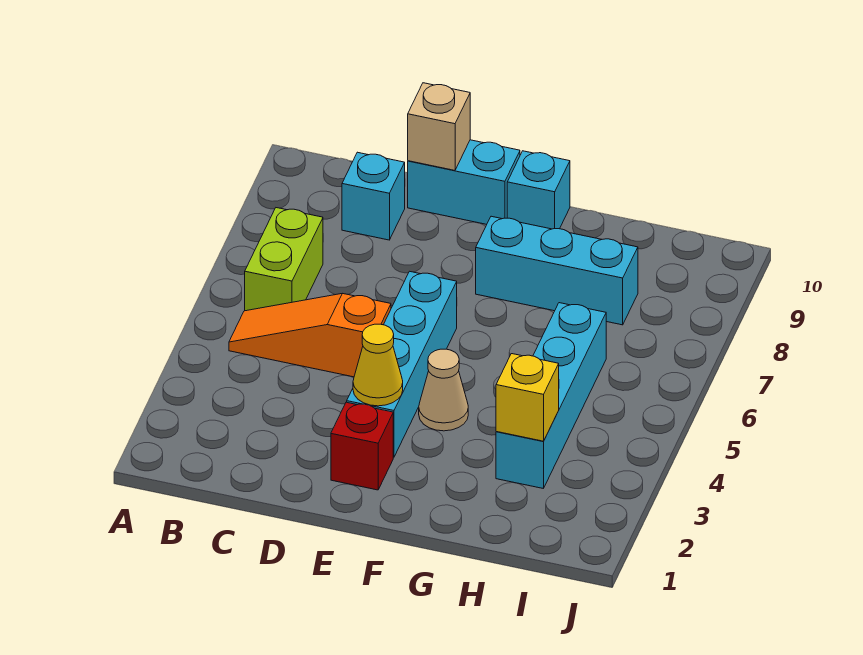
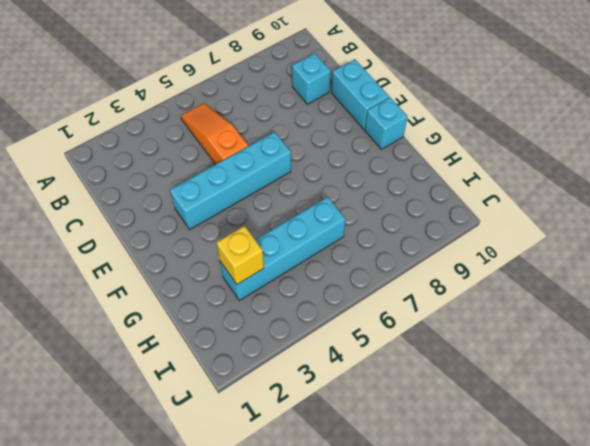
none -> lime brick B6:B7 level 1
none -> red brick E2 level 1
none -> tan cone F4 level 1

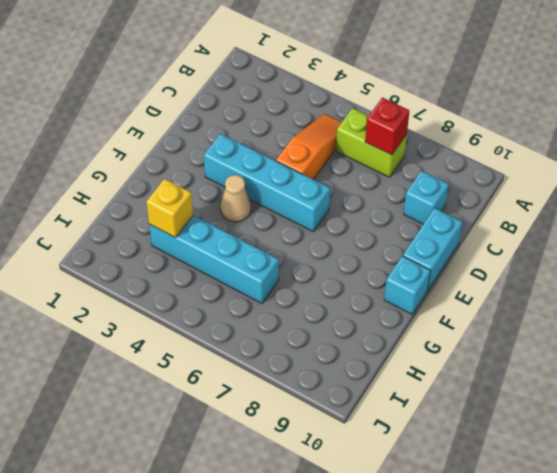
red brick B7 level 2 -> red brick E2 level 1
none -> cyan brick F8:H8 level 1
none -> tan brick D10 level 2
none -> yellow cone E3 level 2

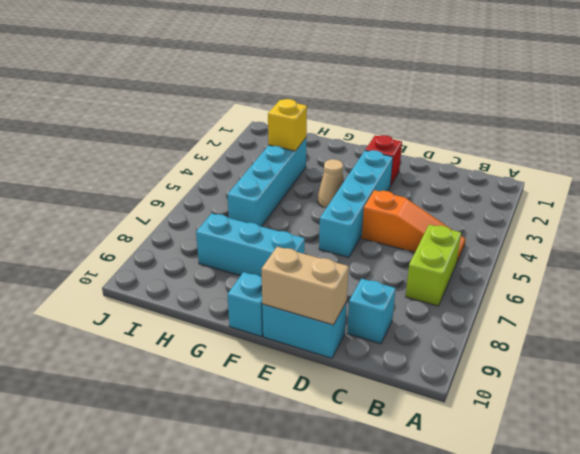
tan brick D10:E10 level 2 -> tan brick D10 level 2
none -> yellow cone E3 level 2

